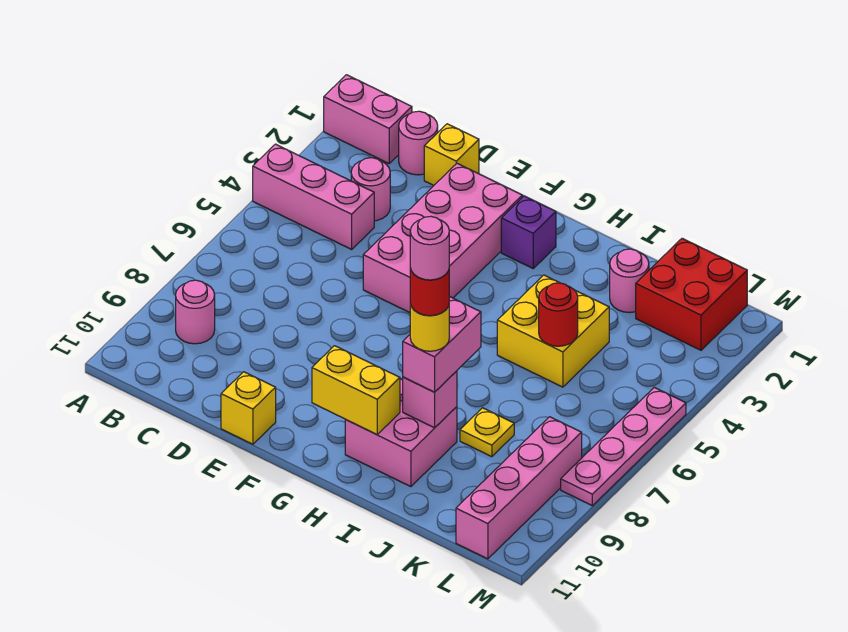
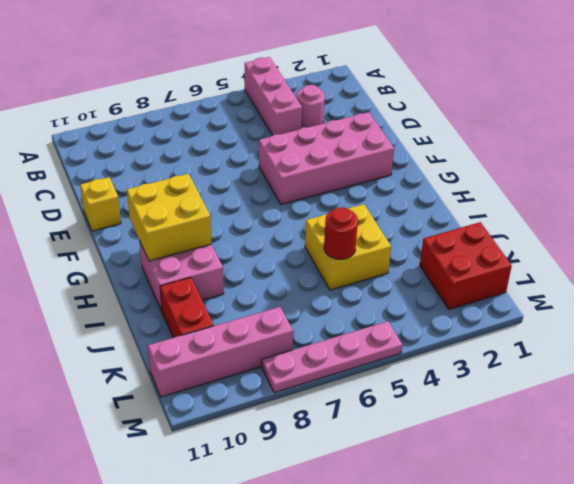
yellow brick G9:H10 level 2 -> yellow brick G10:H10 level 2
red brick J10:K10 level 1 -> none
none -> pink brick A1:B1 level 1
none -> pink round brick B9 level 1
none -> pink round brick C1 level 1

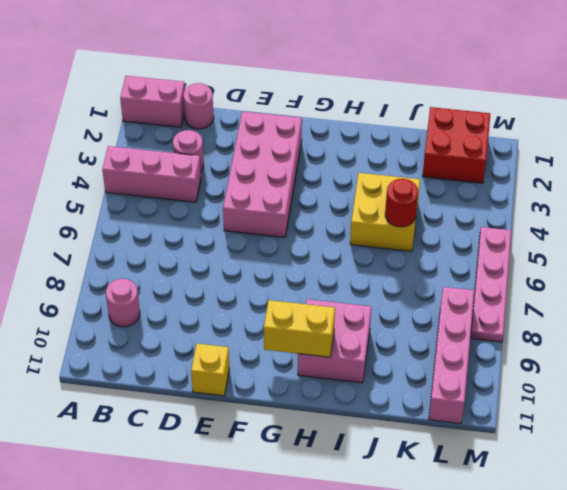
none -> yellow brick D1 level 1
none -> purple brick G2 level 1
none -> pink round brick J2 level 1

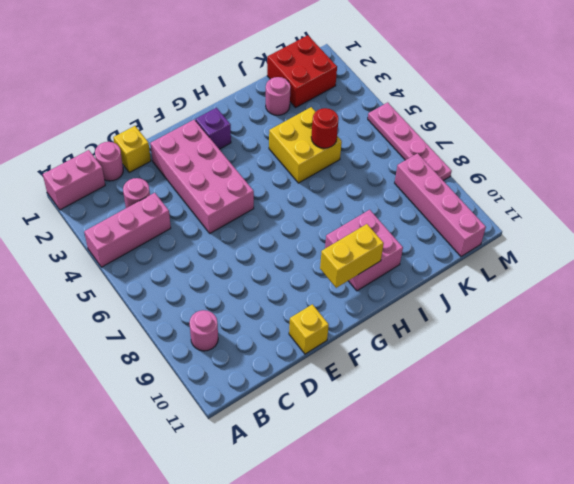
none -> yellow plate J8 level 1
none -> pink brick I9 level 2
none -> pink brick I8:I9 level 3

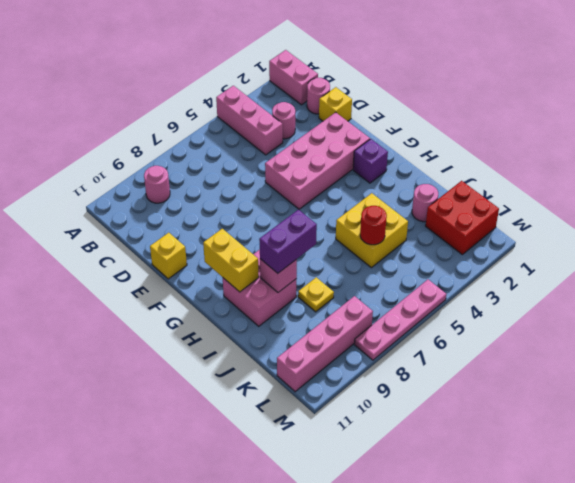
purple brick I8:I9 level 3 -> pink brick I8:I9 level 3
none -> yellow round brick I9 level 4
none -> red round brick I9 level 5
none -> pink round brick I9 level 6

